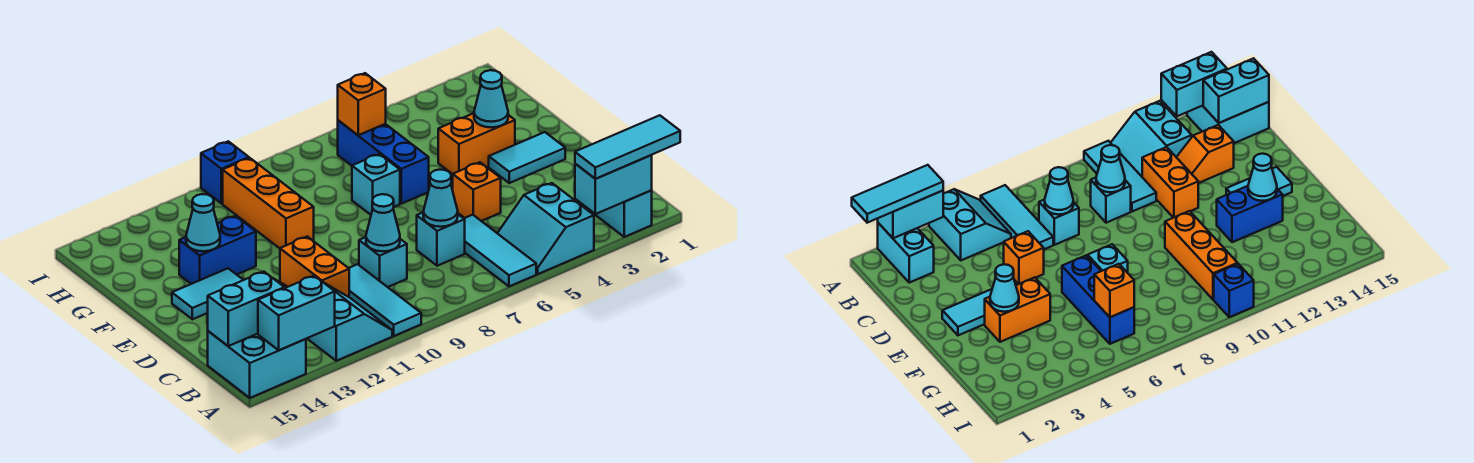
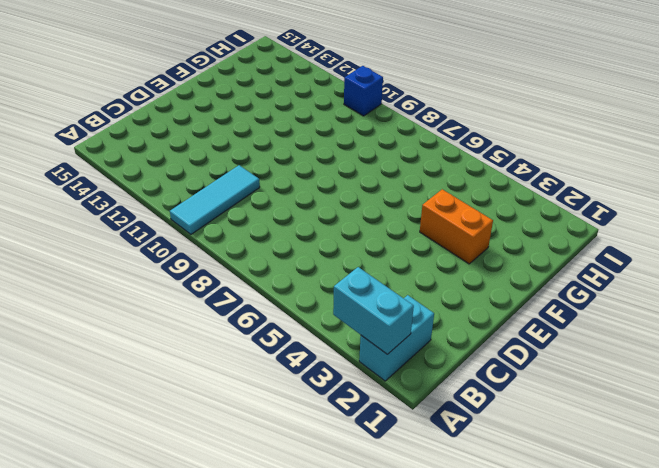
none -> cyan slope A4:B5 level 1 top 4
none -> cyan tile A6:C6 level 1
none -> cyan slope A11:B12 level 1 top 12

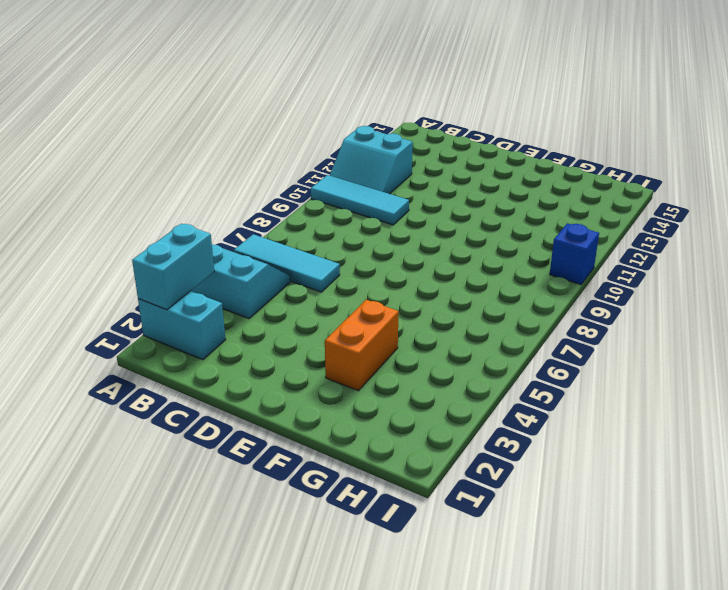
none -> cyan brick A14:B15 level 1
none -> cyan brick C7 level 1
none -> cyan brick C9 level 1

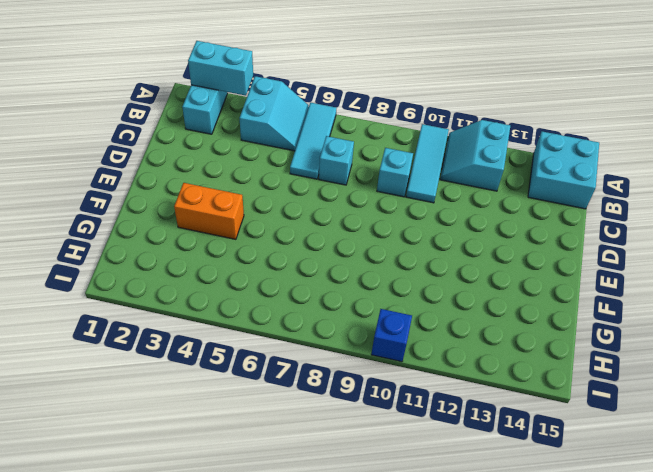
none -> orange brick C11:D11 level 1
none -> orange slope C12:C13 level 1 top 13
none -> orange brick D5 level 1

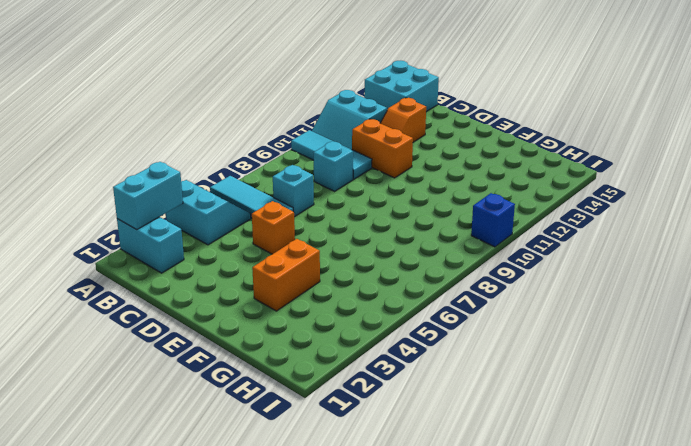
none -> cyan tile E2:E3 level 1
none -> cyan tile E13:E14 level 1
none -> blue brick F6:H6 level 1

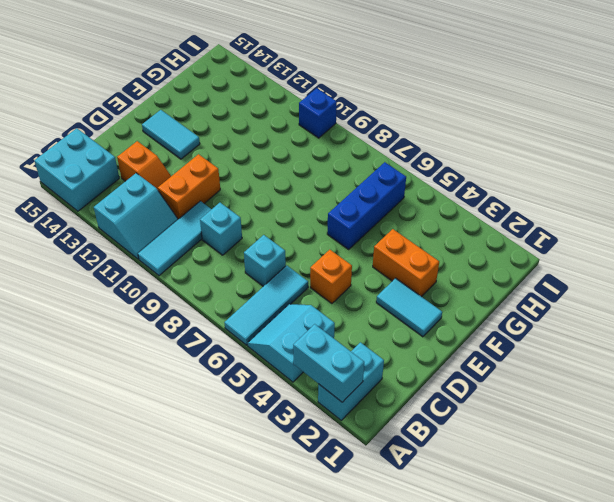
none -> cyan brick F7 level 1
none -> orange brick F10:H10 level 1
none -> blue brick F12:F13 level 1

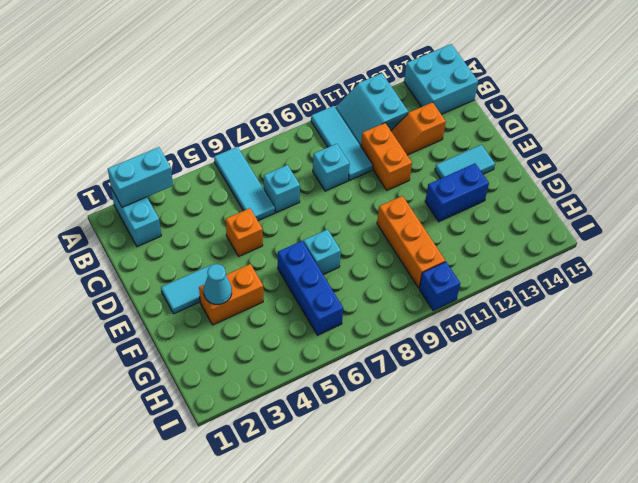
none -> cyan slope A4:B5 level 1 top 4
none -> cyan brick A13:A14 level 2
none -> cyan brick B14:B15 level 2

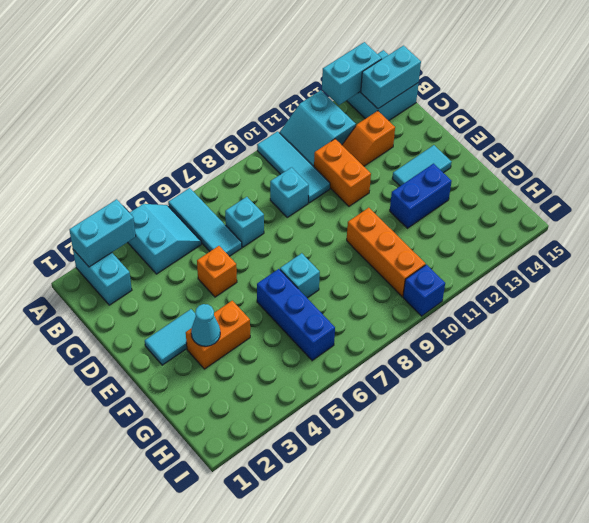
none -> cyan cone C7 level 2
none -> cyan cone C9 level 2
none -> cyan cone F13 level 2

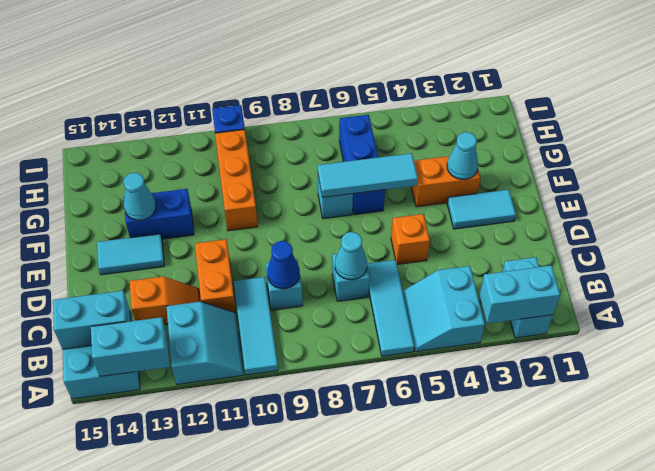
blue cone C9 level 2 -> cyan cone C9 level 2
cyan tile F5:F7 level 2 -> cyan tile A1:A3 level 3
none -> orange brick H6 level 2

